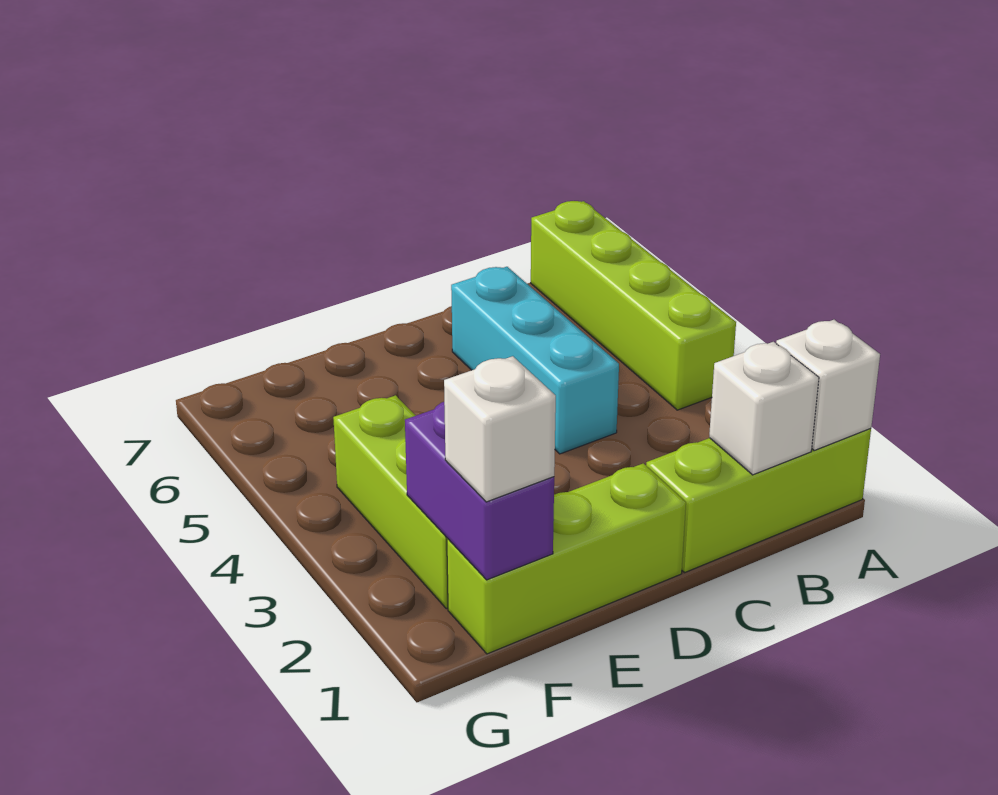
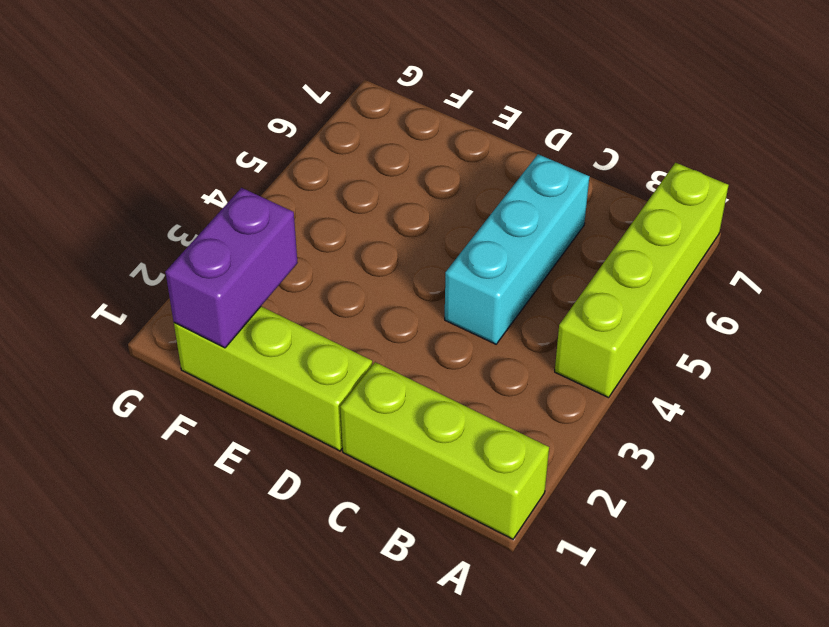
none -> lime brick F2:F4 level 1
none -> white brick A1 level 2

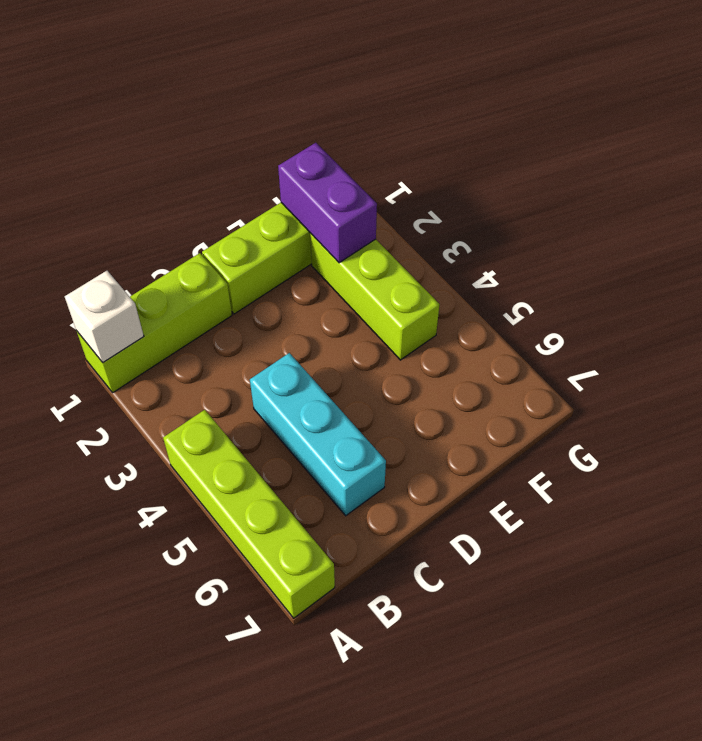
none -> white brick B1 level 2
none -> white brick F1 level 3

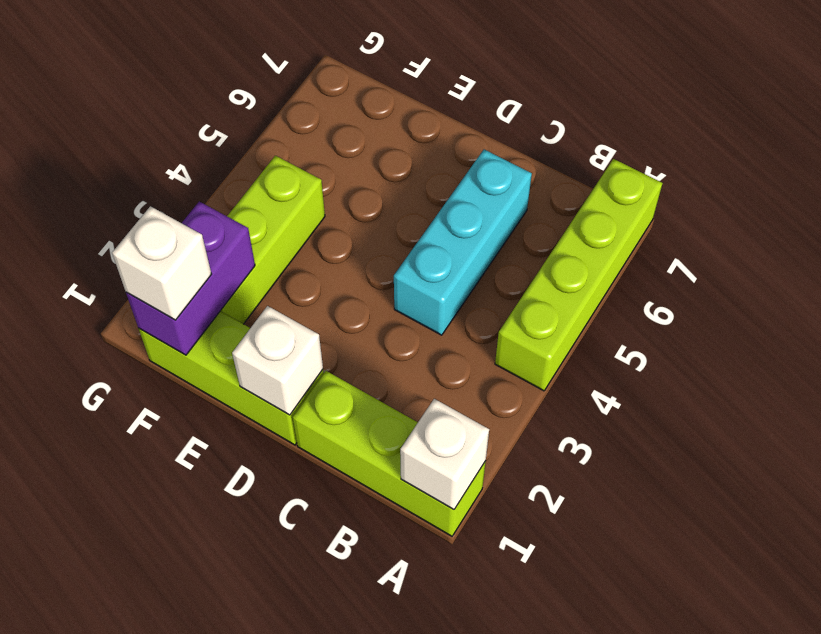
white brick D1 level 2 -> white brick B1 level 2

